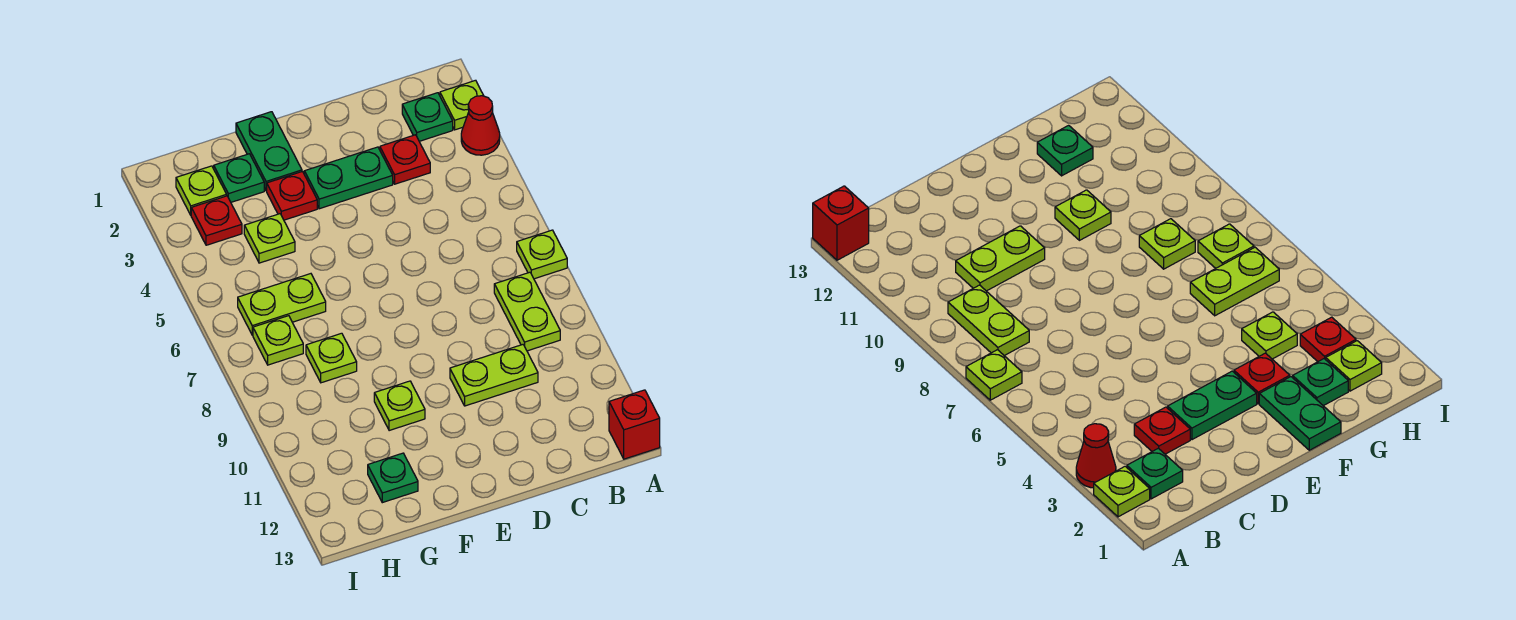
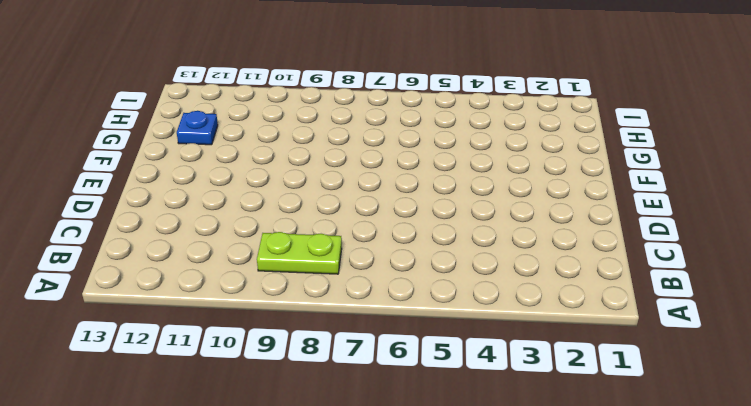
blue plate G12 level 1 -> green plate G12 level 1
none -> lime plate A2 level 1
none -> red cone A3 level 1
none -> lime plate A7 level 1

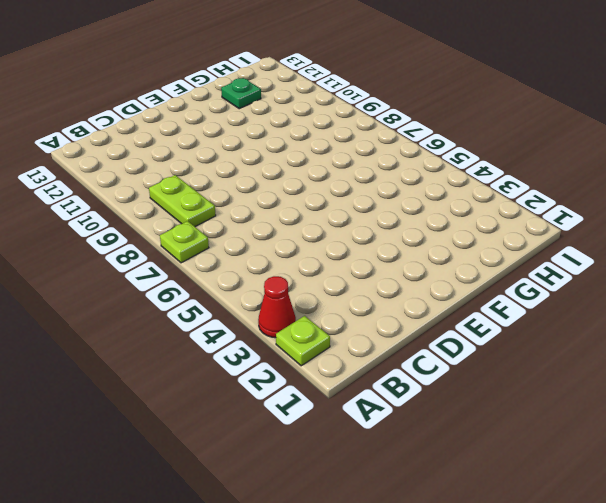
none -> red brick A13 level 1
none -> green plate B2 level 1
none -> red plate C3 level 1

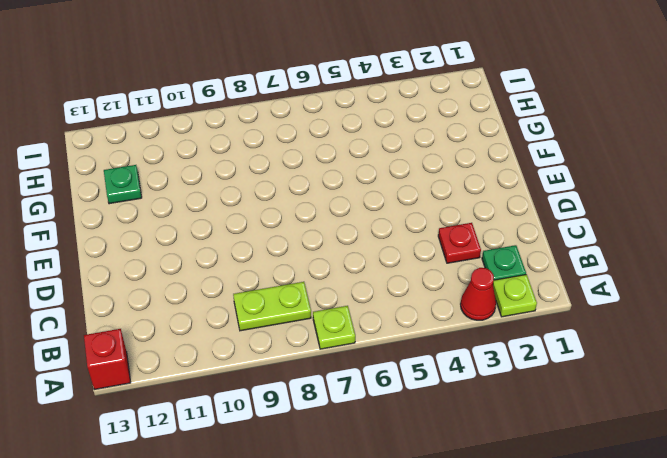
none -> lime plate C10:D10 level 1
none -> green plate D3:E3 level 1
none -> green plate F1:F2 level 1

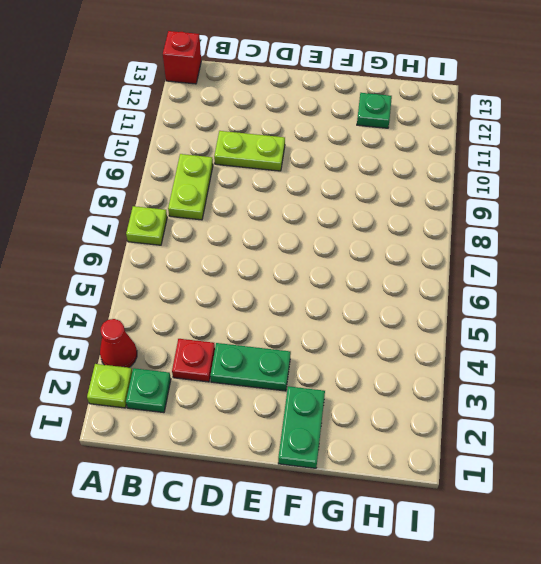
none -> red plate F3 level 1
none -> lime plate F10 level 1
none -> green plate G2 level 1

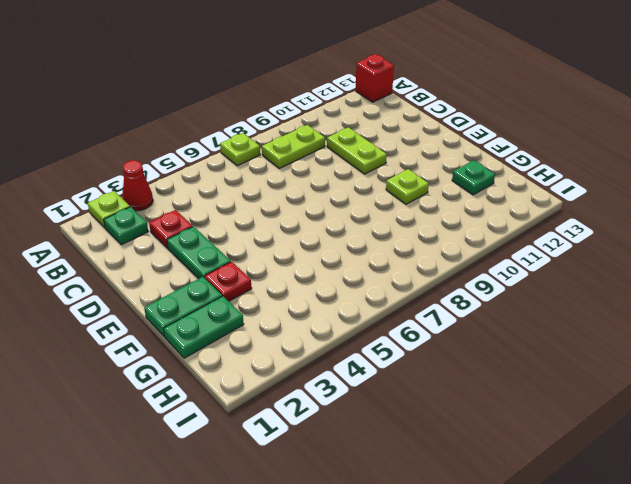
green plate G1:G2 level 1 -> green plate G2 level 1
none -> lime plate G4 level 1
none -> lime plate G6:H6 level 1
none -> lime plate G8 level 1

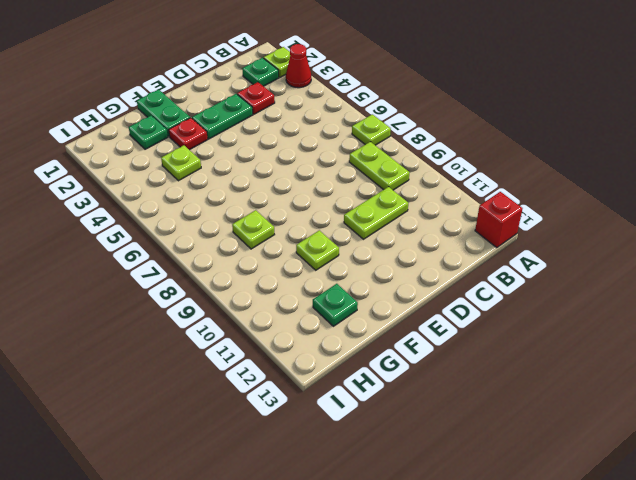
none -> lime plate G6:H6 level 1
none -> lime plate H2 level 1
none -> red plate H3 level 1

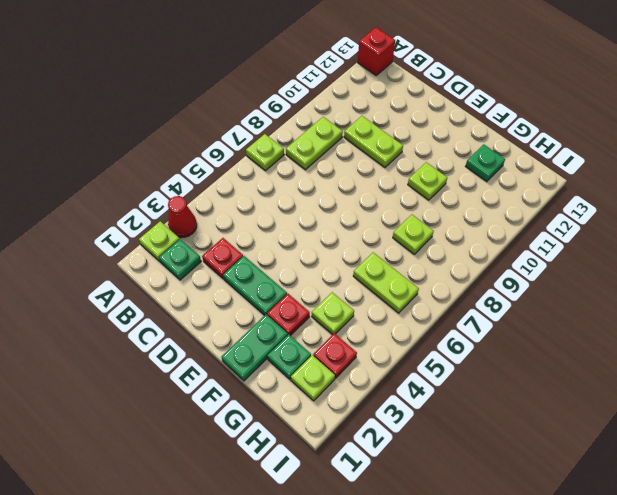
none -> lime plate H7 level 1

